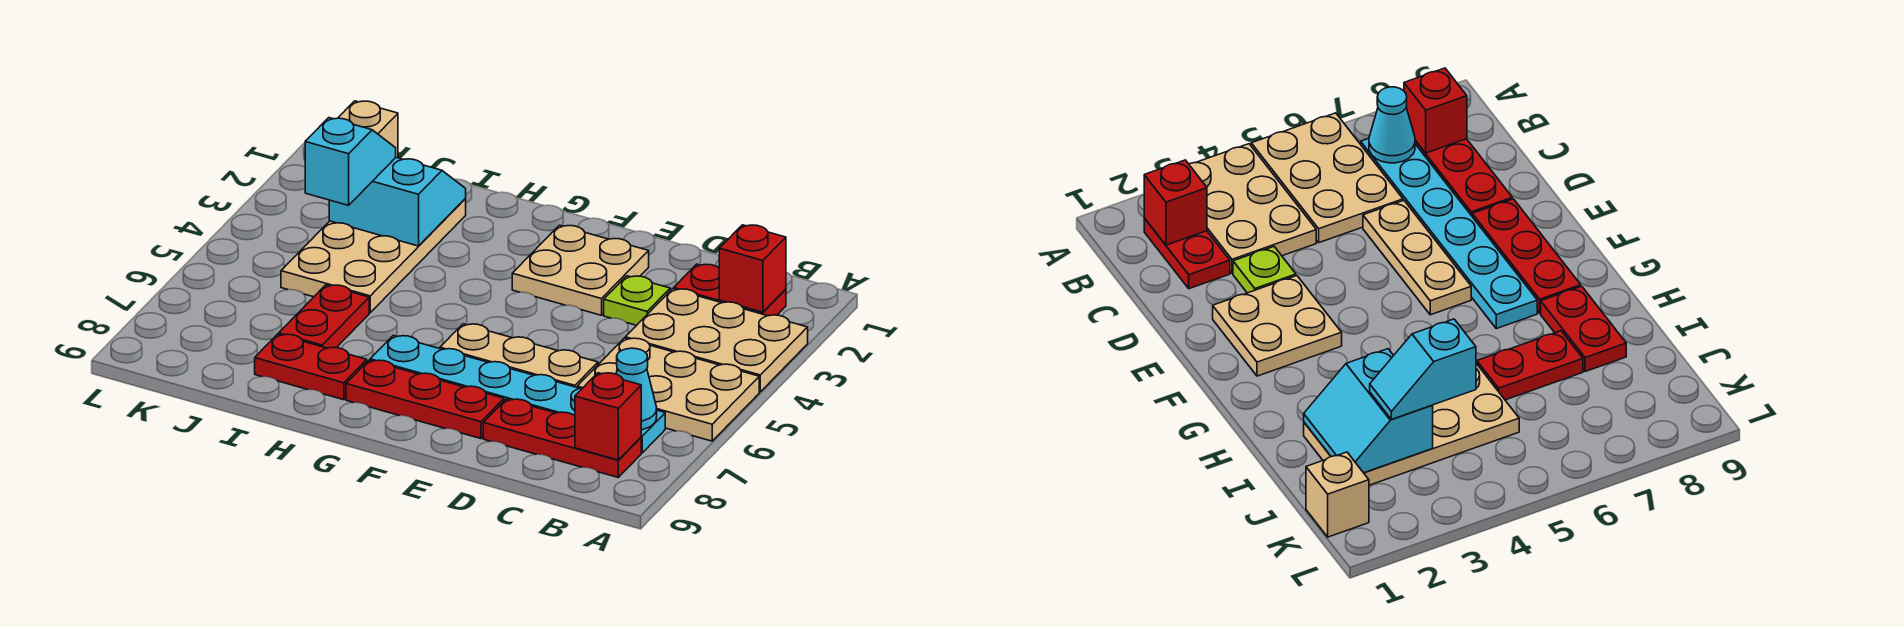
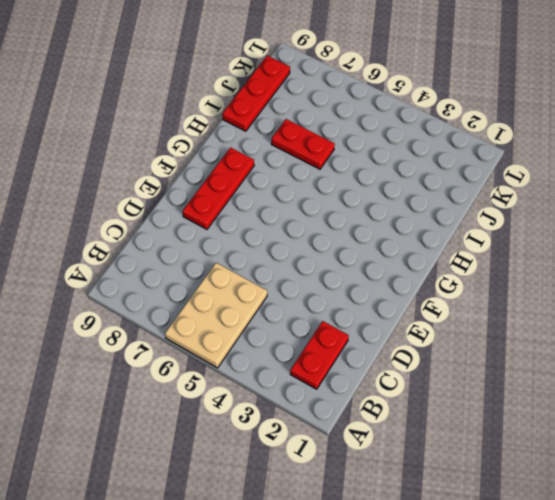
red plate I9:K9 level 1 -> red plate B8:D8 level 1
none -> tan plate A3:C4 level 1
none -> cyan plate B7:G7 level 1
none -> lime plate D3 level 1

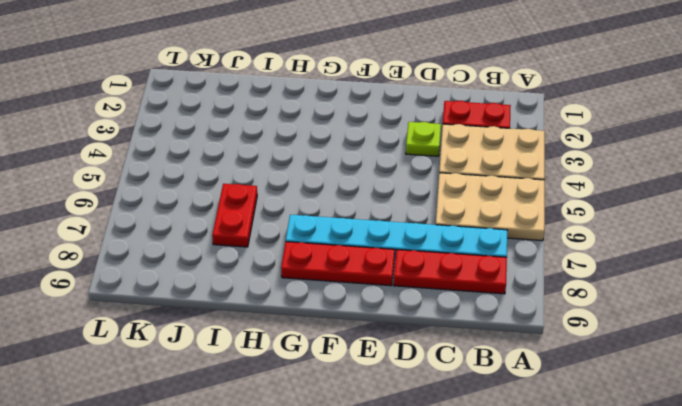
none -> tan plate D6:F6 level 1
none -> tan plate E2:F3 level 1
none -> red plate H8:I8 level 1

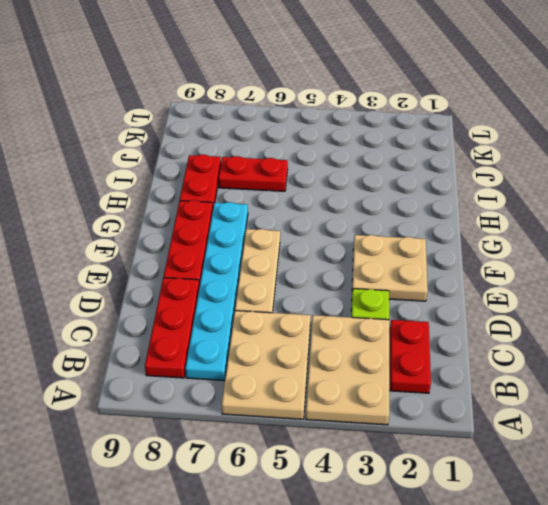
none -> tan plate I2:J5 level 1
none -> tan brick K1 level 1
none -> red brick B2 level 2

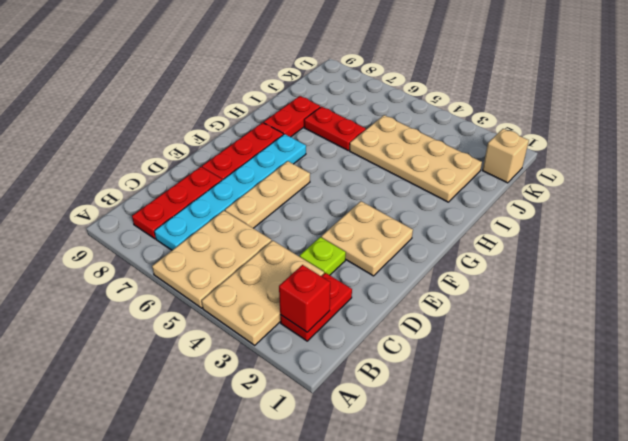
none -> cyan cone B7 level 2
none -> red brick B8 level 2
none -> cyan slope I2:J3 level 2 top 3

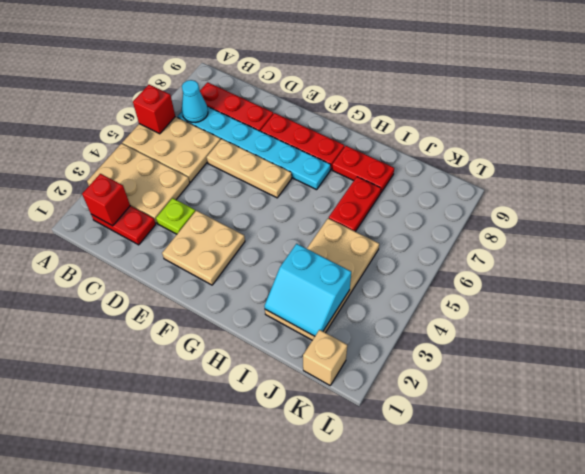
red brick A6 level 2 -> red brick B8 level 2
none -> cyan slope J3:J4 level 3 top 4

